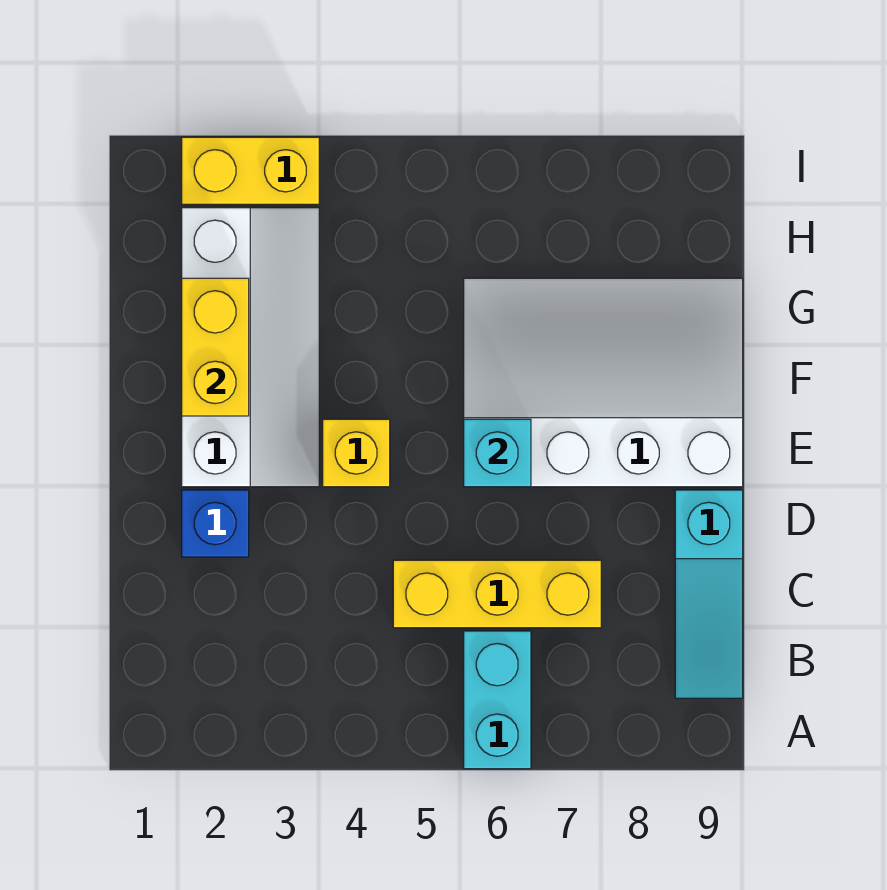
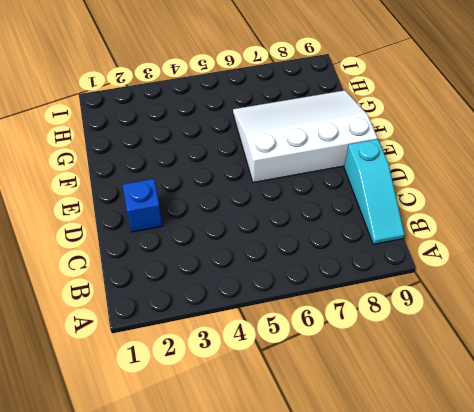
none -> cyan brick A6:B6 level 1
none -> yellow brick C5:C7 level 1

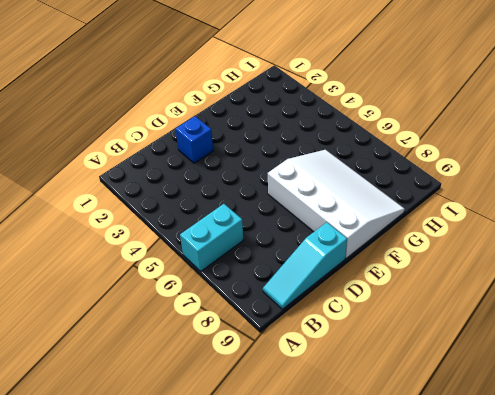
none -> yellow brick C5:C7 level 1
none -> white slope E2:H3 level 1 top 2

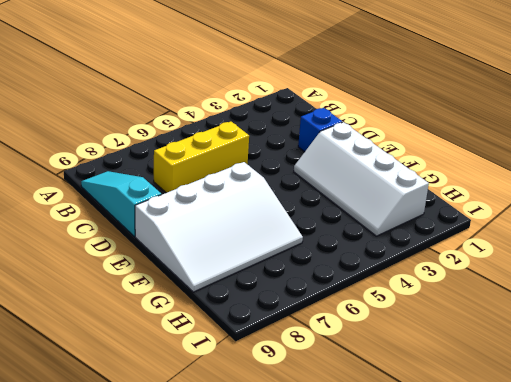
none -> cyan brick A6:B6 level 1
none -> yellow brick E4 level 1

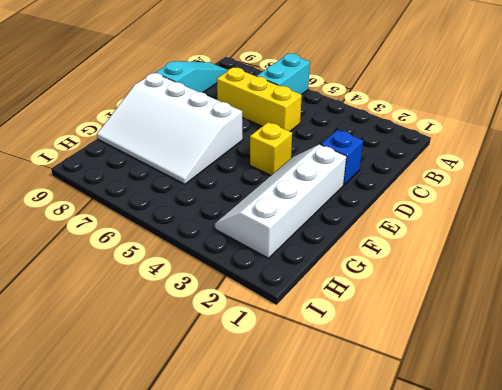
none -> yellow brick I2:I3 level 1
none -> cyan brick E6 level 2

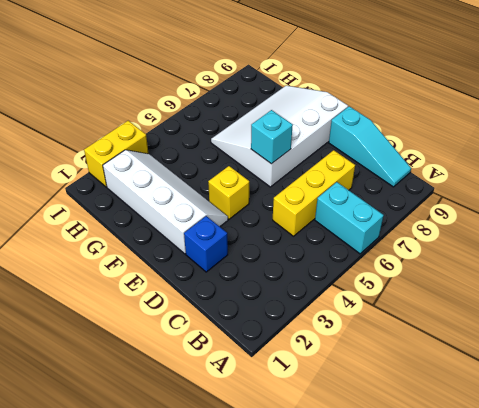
none -> yellow brick F2:G2 level 2

